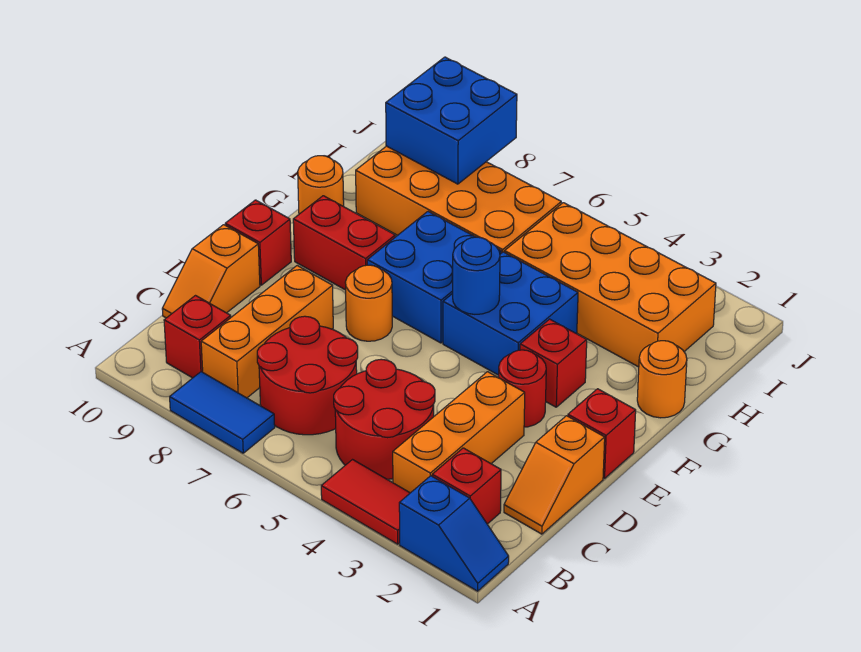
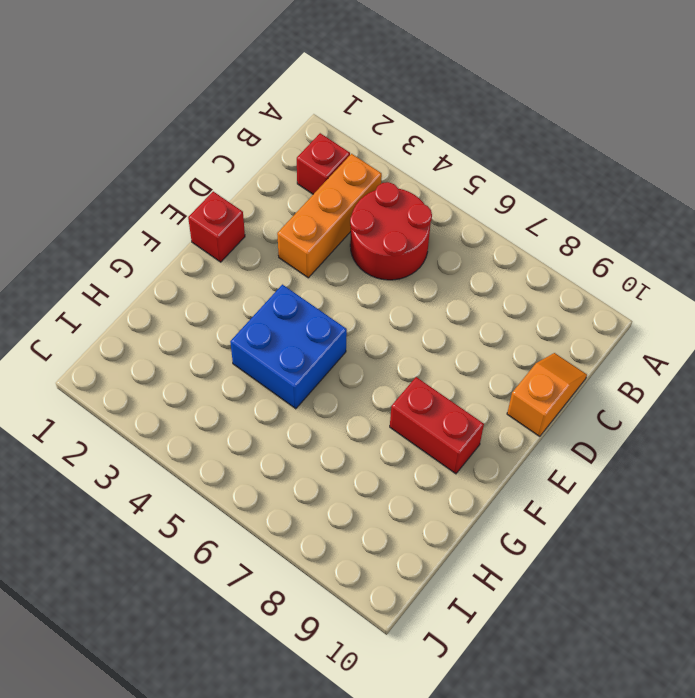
none -> blue slope A1:A2 level 1 top 2
none -> red tile A3:A4 level 1
none -> blue tile A7:A8 level 1

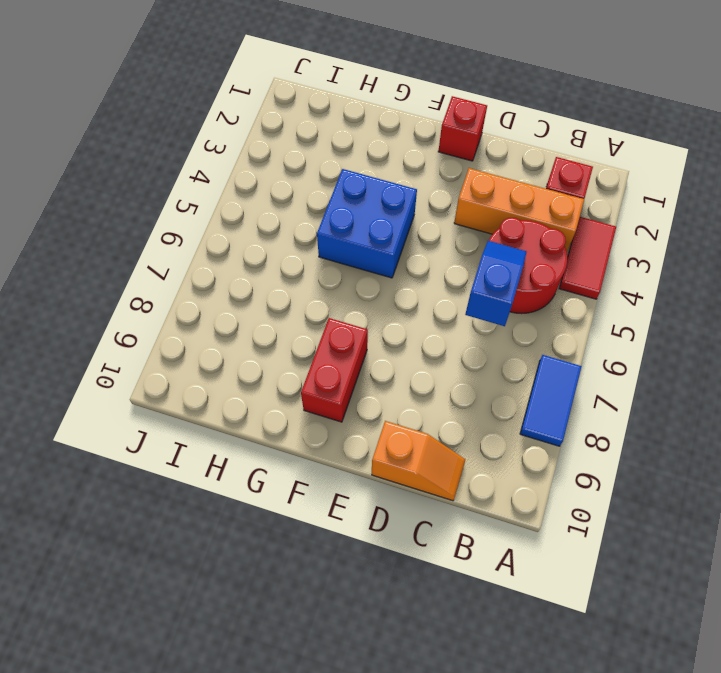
blue slope C5:C6 level 2 top 6 -> blue slope A1:A2 level 1 top 2
none -> red round brick B6:C7 level 1
none -> orange brick B8:D8 level 1
none -> red brick B9 level 1

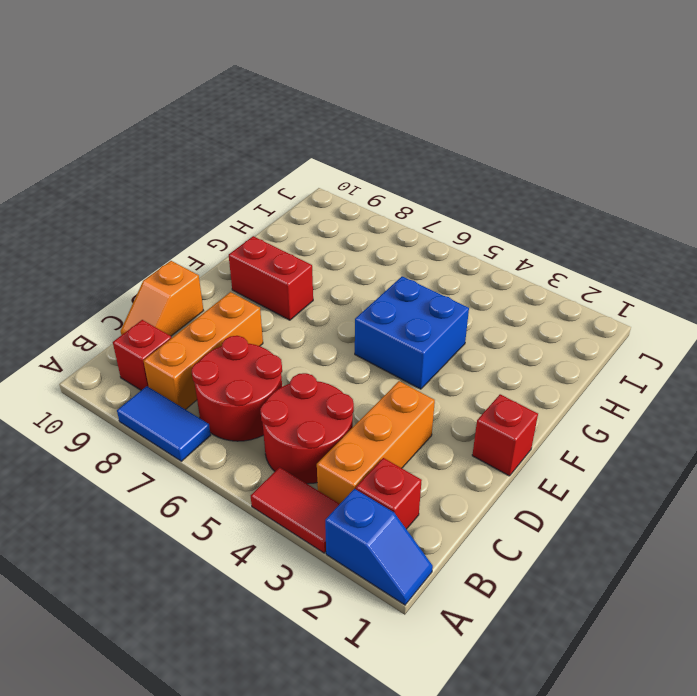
none -> orange slope C1:D1 level 1 top D
none -> red round brick E3 level 1
none -> orange round brick E7 level 1

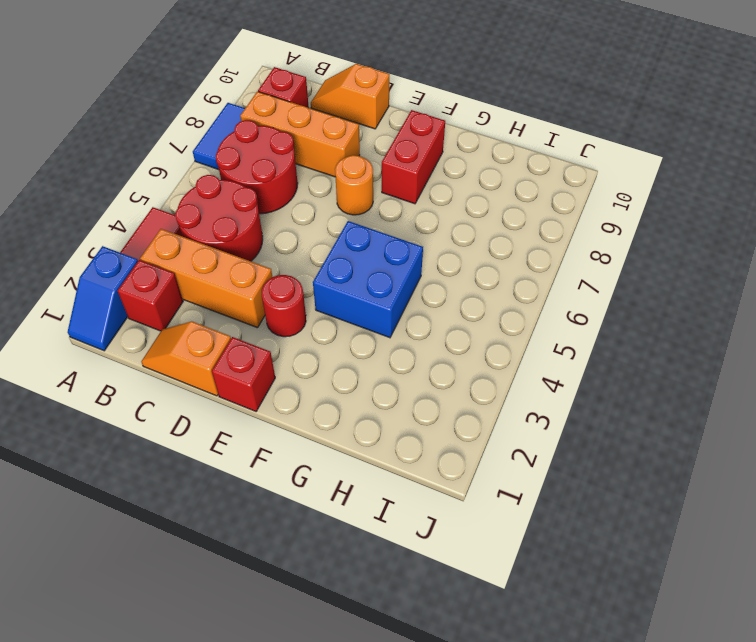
none -> red brick E10 level 1
none -> red brick F3 level 1
none -> blue brick F6:G7 level 1

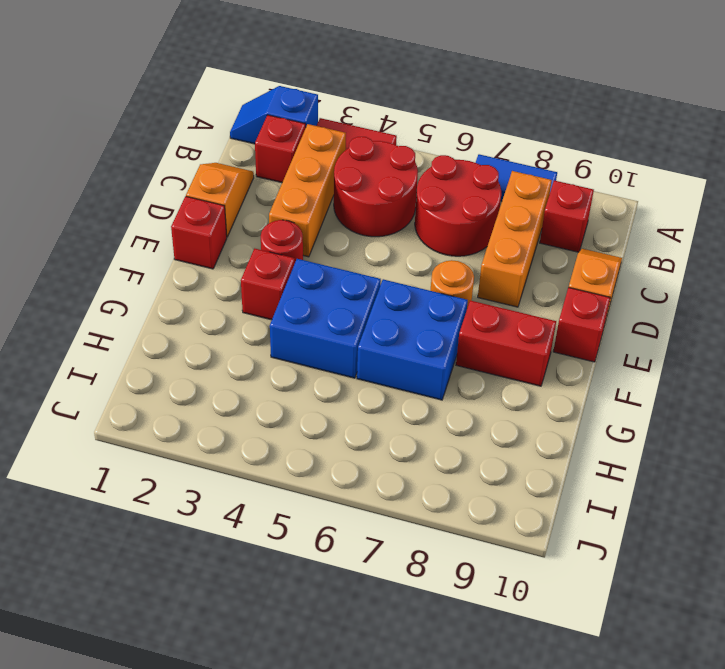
none -> orange round brick G1 level 1
none -> orange round brick G10 level 1
none -> orange brick H2:I5 level 1

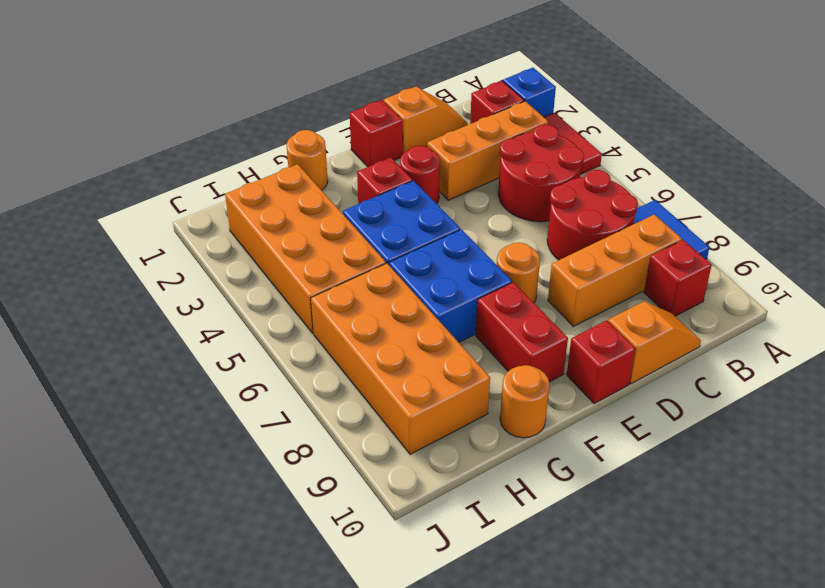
none -> blue round brick F5 level 2
none -> blue brick I8:J9 level 2

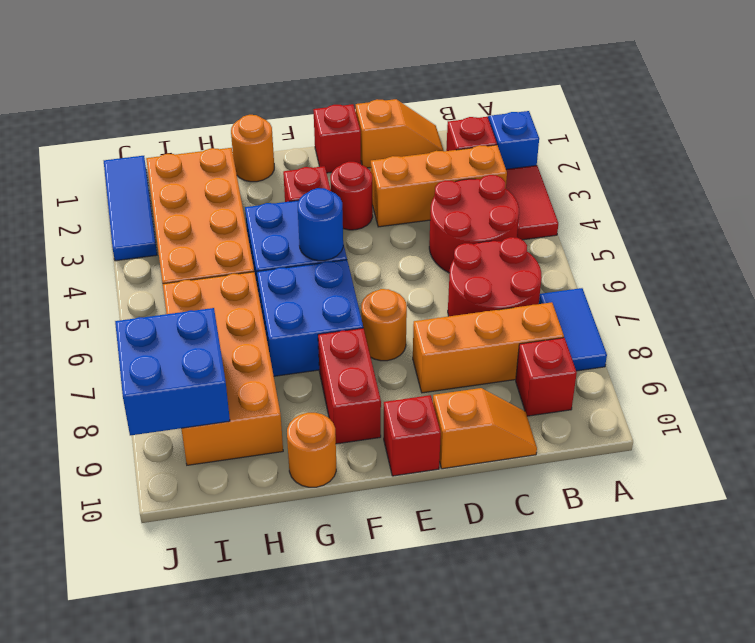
blue tile J1:J3 level 1 -> none

